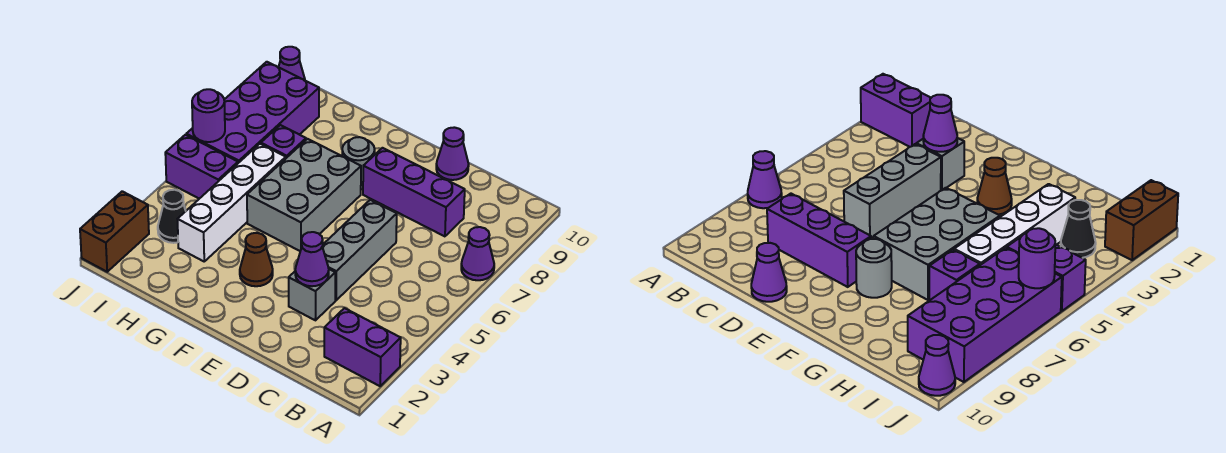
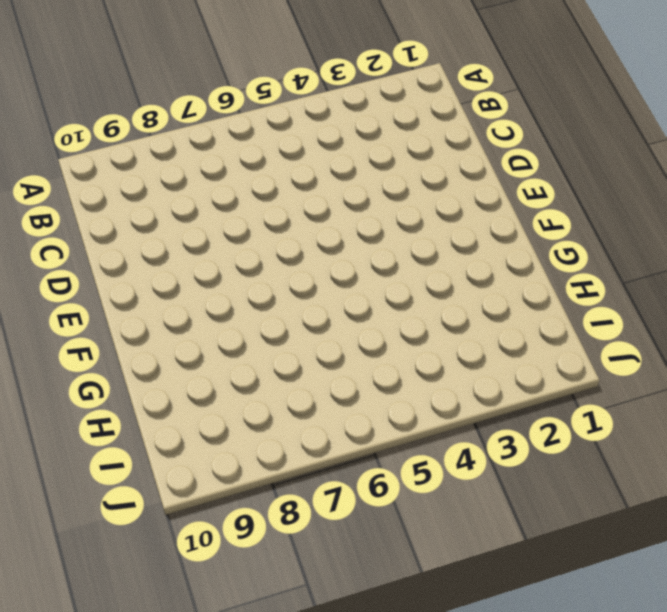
none -> purple brick A2:B2 level 1
none -> purple cone A7 level 1
none -> purple brick C8:E8 level 1

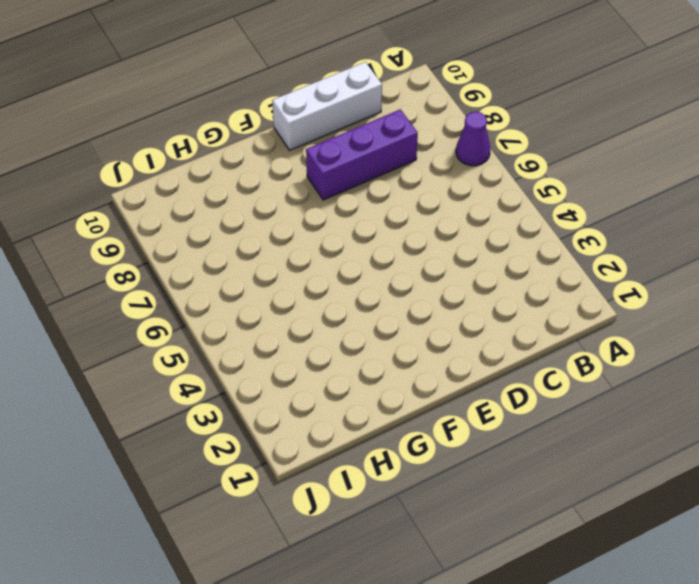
white brick C10:E10 level 1 -> purple cone D10 level 1
none -> purple brick A2:B2 level 1
none -> grey brick D3 level 1
none -> grey brick D4:D6 level 1

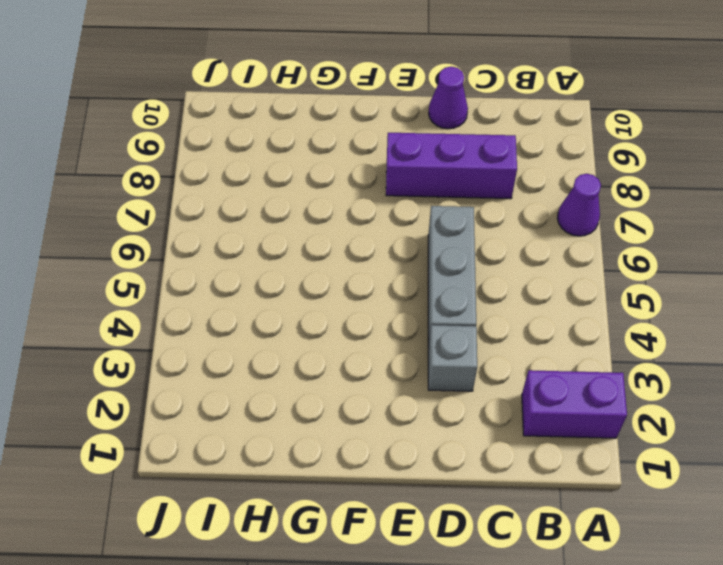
none -> brown cone F3 level 1
none -> grey brick F5:G7 level 1
none -> grey round brick F8 level 1

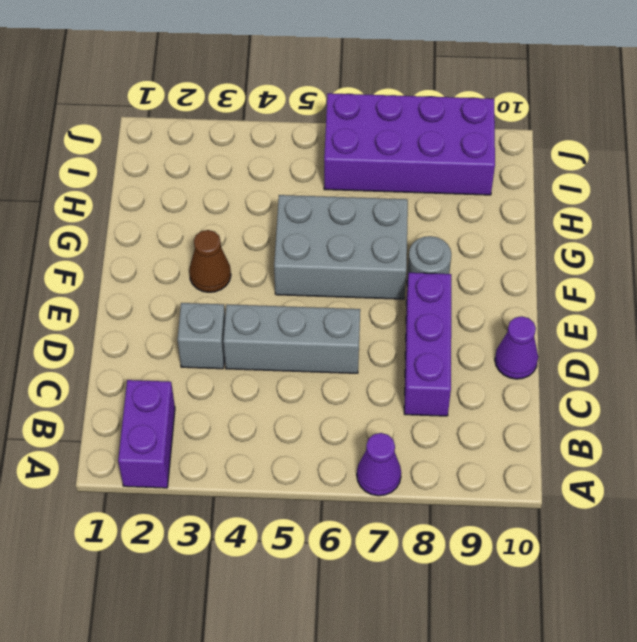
none -> white brick H3:H6 level 1
none -> purple brick H7 level 1
none -> black cone I3 level 1

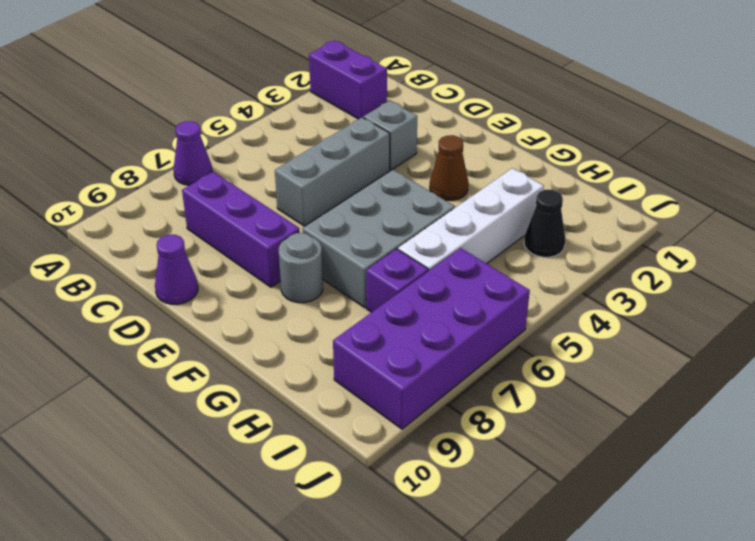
none -> purple brick I5:J5 level 1
none -> brown brick J1:J2 level 1
none -> purple cone J10 level 1

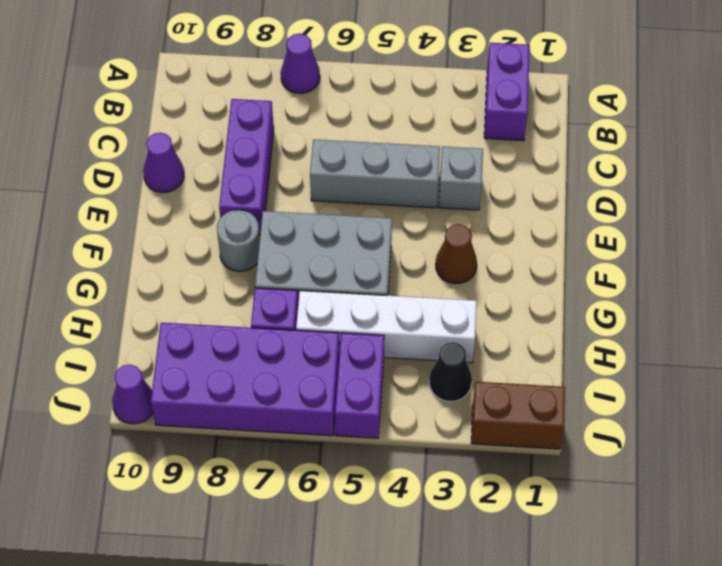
none -> purple cone D3 level 2
none -> purple round brick J6 level 2

